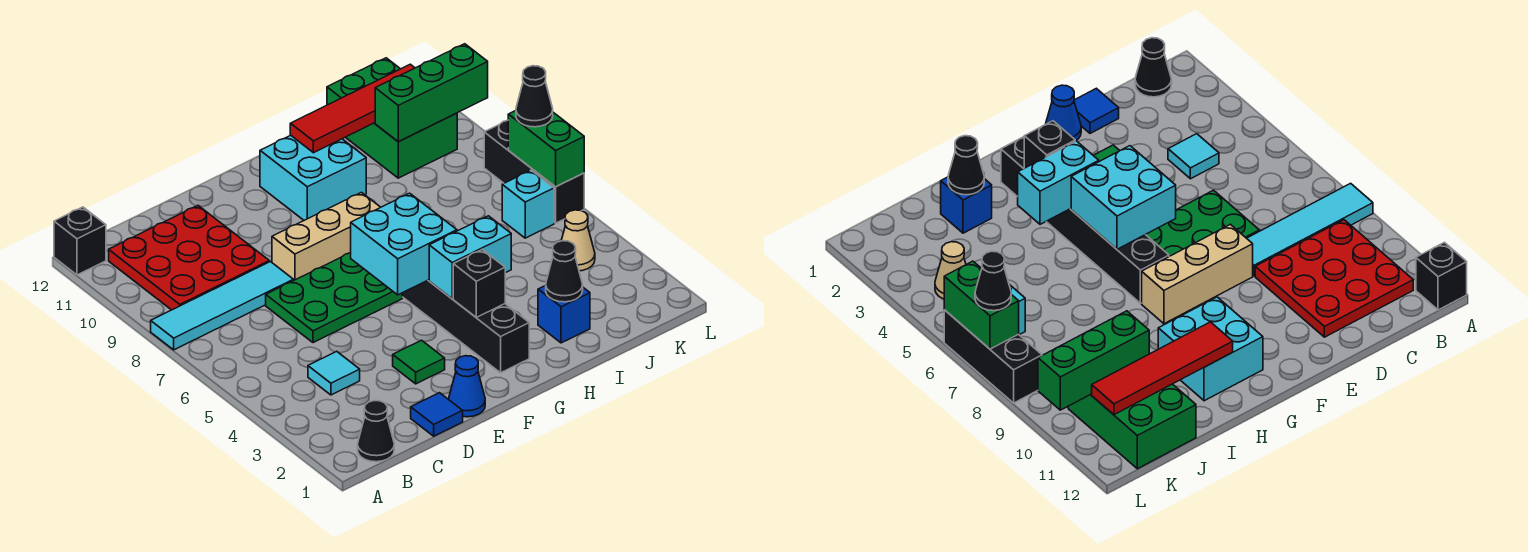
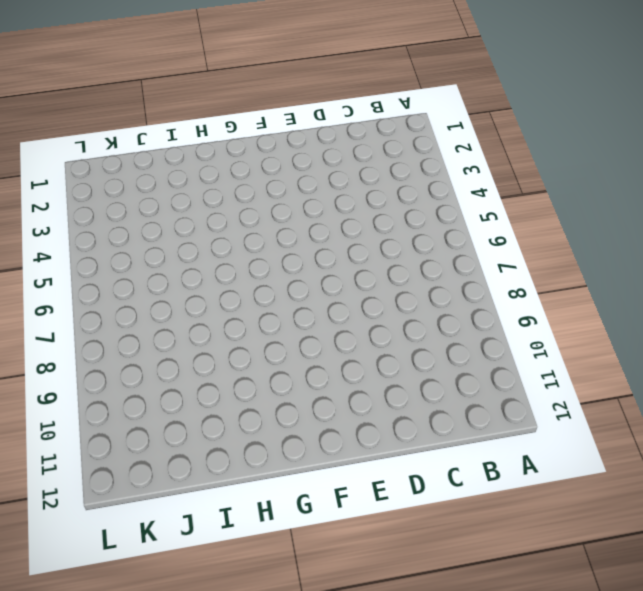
none -> cyan tile A8:D8 level 1
none -> black brick A12 level 1
none -> black cone B1 level 1

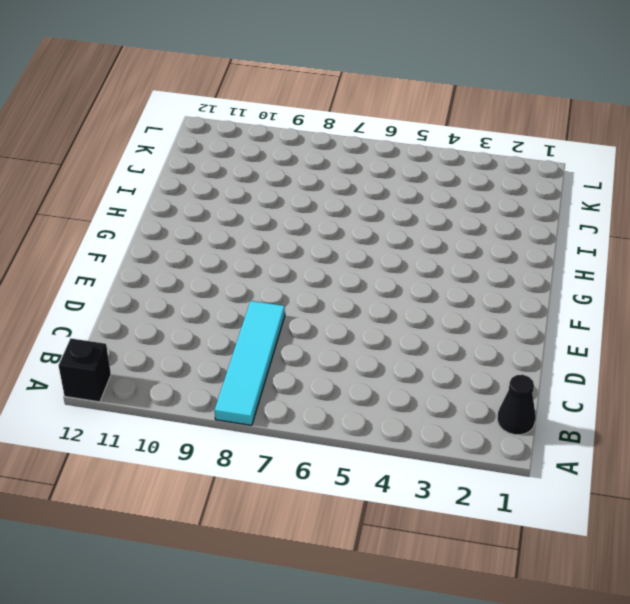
none -> red plate B9:D11 level 1
none -> cyan tile C4 level 1
none -> blue tile D1 level 1

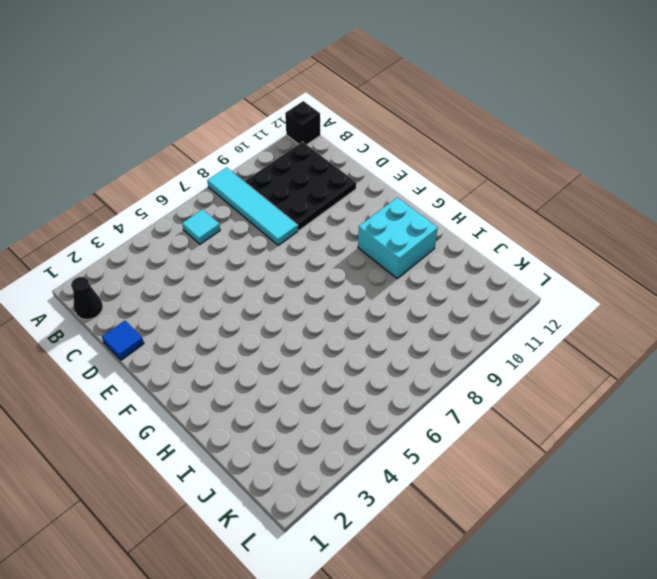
cyan tile B6 level 1 -> cyan tile C4 level 1
black plate B9:D11 level 1 -> red plate B9:D11 level 1
none -> green plate D6:F7 level 1
none -> blue cone E1 level 1
none -> green tile E3 level 1

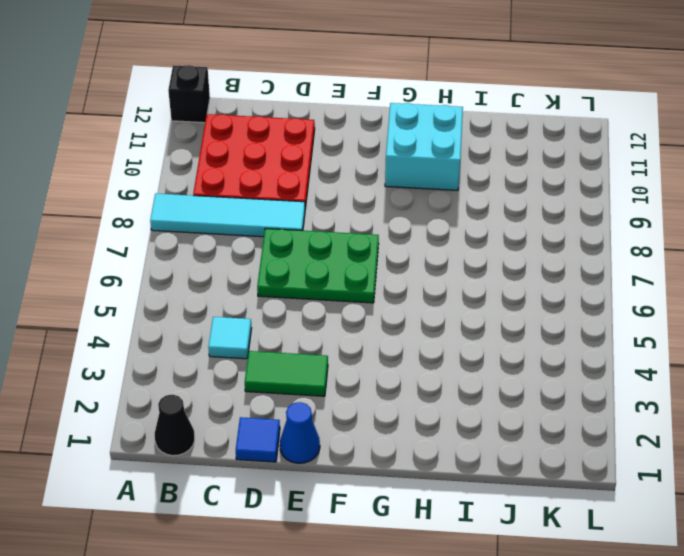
green tile D3:E3 level 1 -> green tile E3 level 1
none -> tan brick E8:G8 level 1
none -> black brick G2:G7 level 1
none -> blue brick I2 level 1

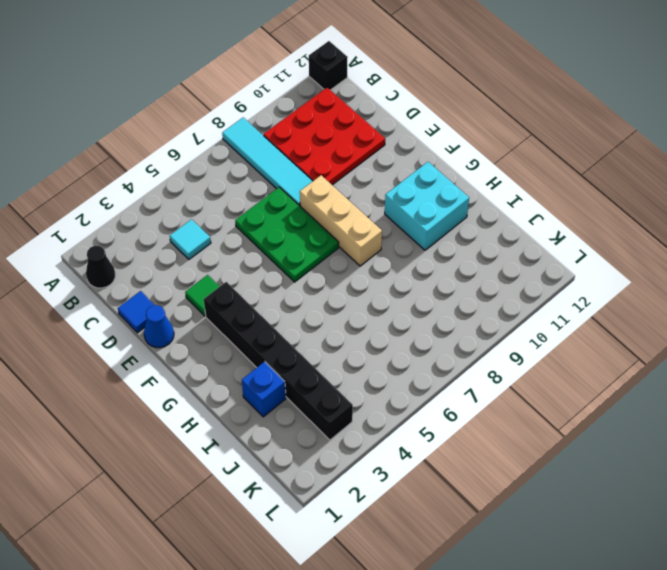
black brick F3:K3 level 1 -> black brick G2:G7 level 1
none -> green brick J10:K12 level 1
none -> tan cone K4 level 1
none -> cyan brick K6 level 1

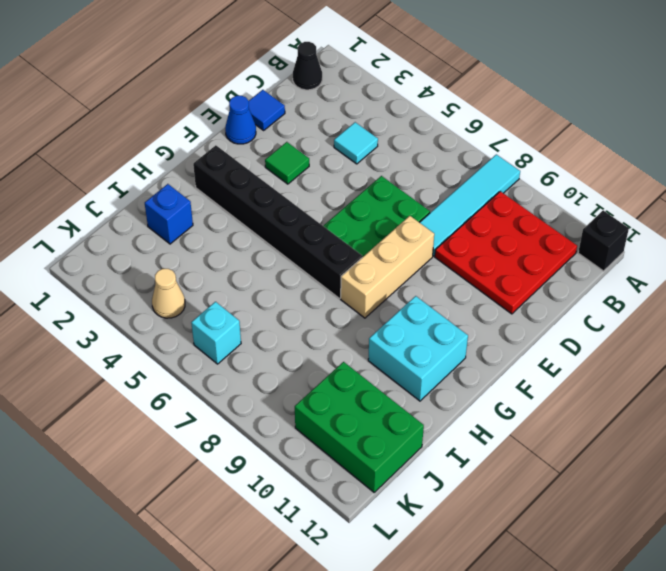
none -> black brick L6:L8 level 1
none -> cyan brick F5:G6 level 2
none -> black brick G3 level 2

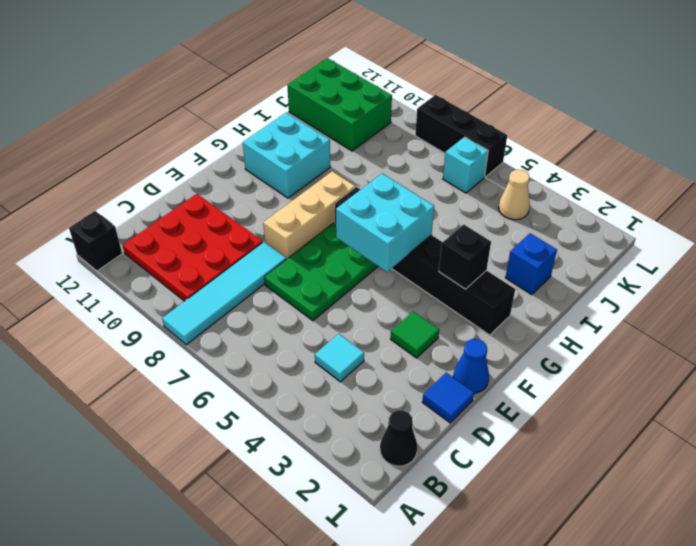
none -> cyan brick G4:H4 level 2
none -> red tile H11:K11 level 2
none -> black cone I2 level 2

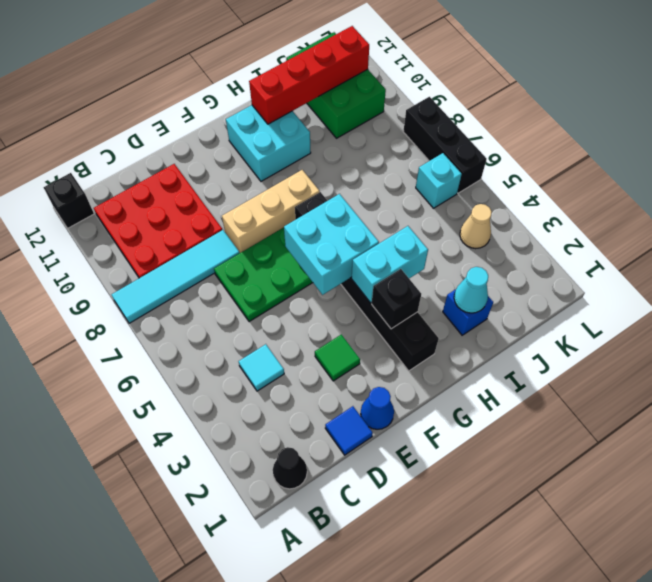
red brick H11:K11 level 2 -> red tile H11:K11 level 2
cyan cone I2 level 2 -> black cone I2 level 2
none -> green brick J10:L10 level 2
none -> green brick L6:L7 level 2
none -> black cone L7 level 3

